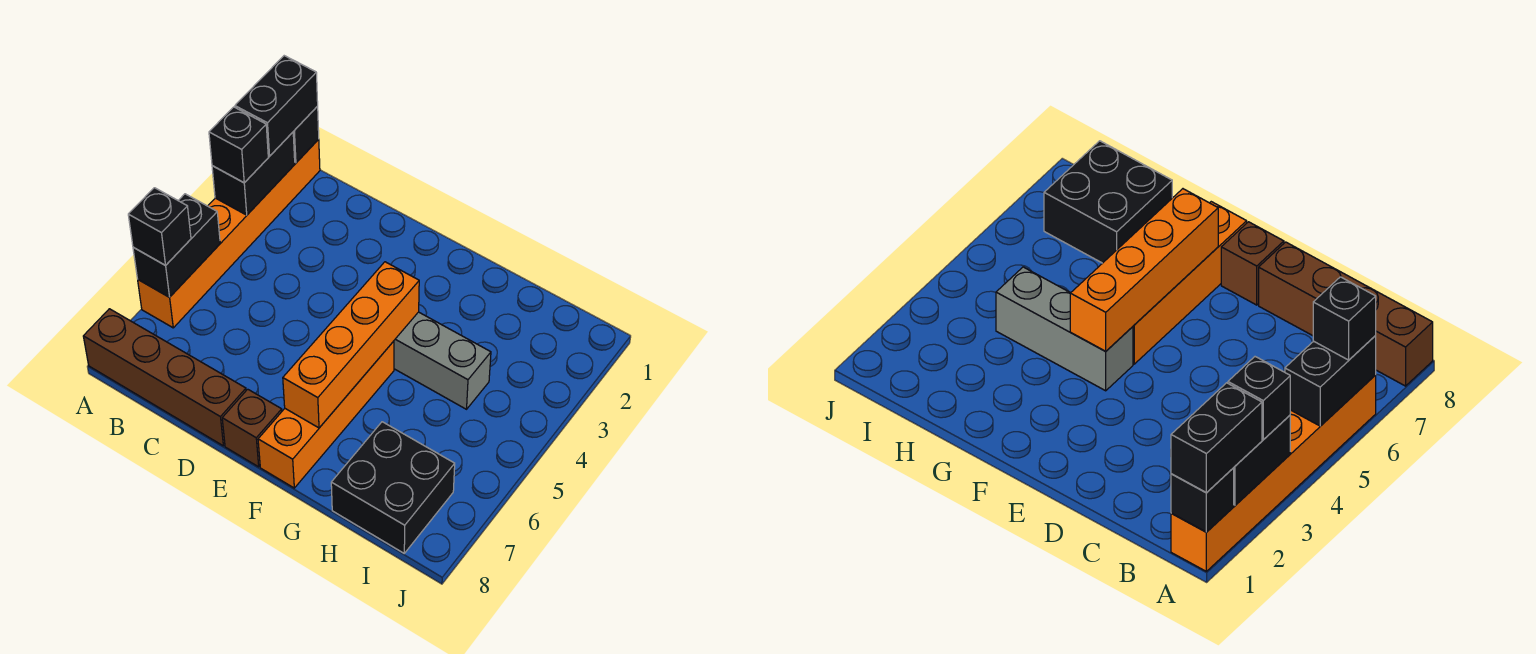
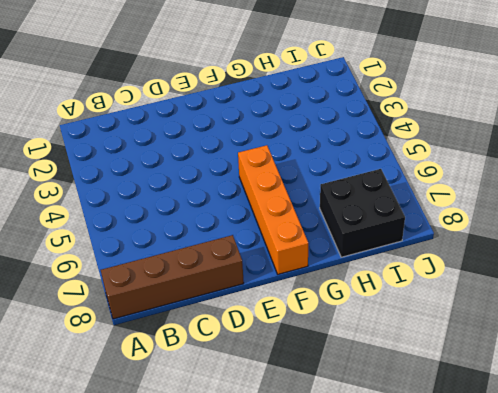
none -> orange brick A1:A6 level 1
none -> brown brick E8 level 1
none -> grey brick F4:H4 level 1

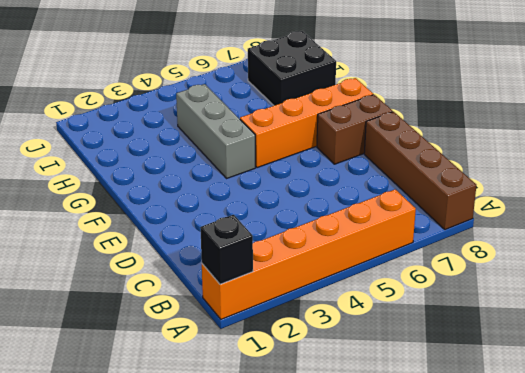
brown brick E7:E8 level 1 -> brown brick E8 level 1
none -> black brick A2:A3 level 2
none -> black brick A5:A6 level 2
none -> orange brick F4:F7 level 2

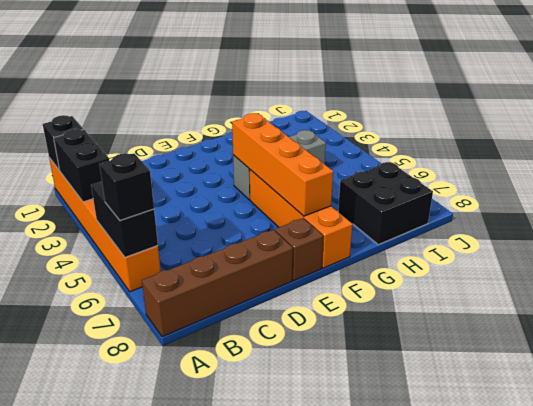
none -> black brick A1:A2 level 3
none -> black brick A3 level 3

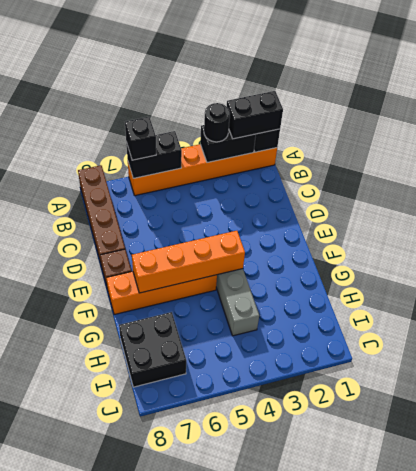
black round brick A3 level 3 -> black brick A3 level 3

